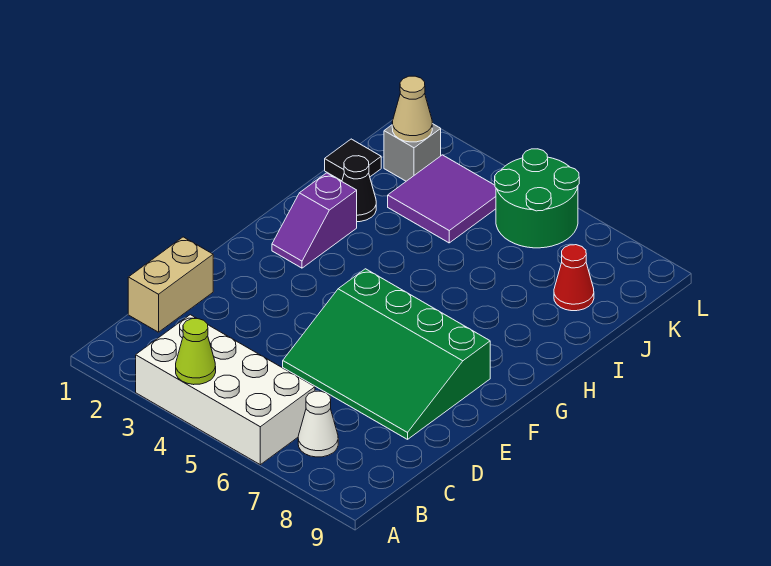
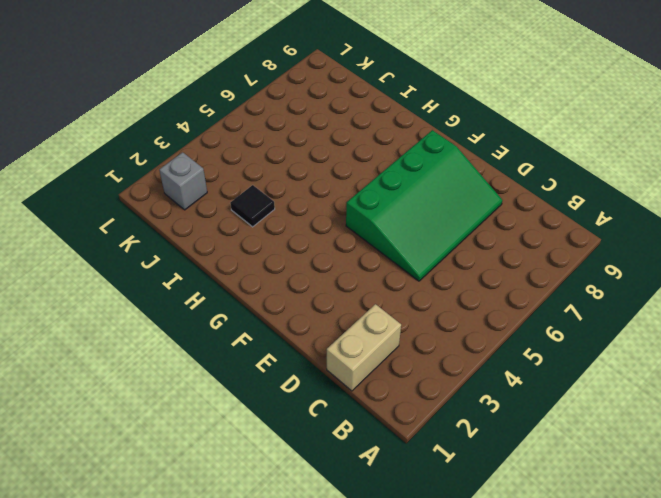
tan brick C1:C2 level 1 -> tan brick C1:D1 level 1
black tile I3 level 1 -> black tile J1 level 1
none -> white brick A3:B6 level 1
none -> white cone B7 level 1
none -> purple slope G2:H2 level 1 top H

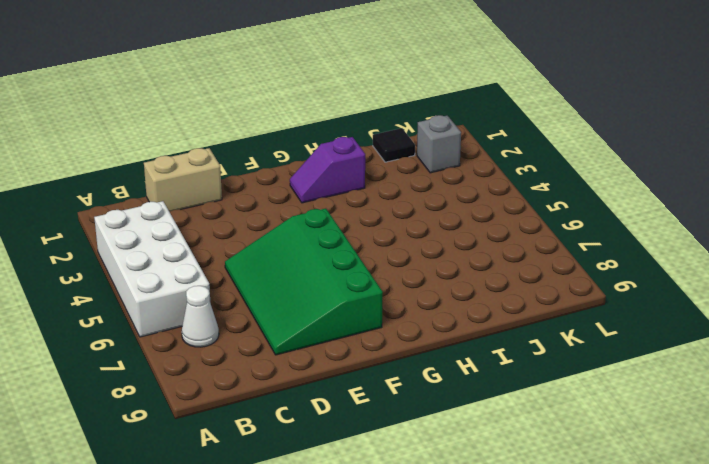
none -> black cone I2 level 1
none -> purple tile J3:K4 level 1
none -> red cone J8 level 1

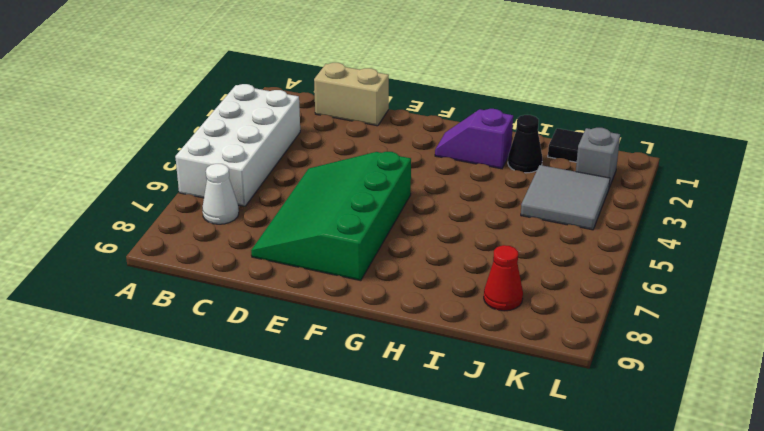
grey tile J3:K4 level 1 -> purple tile J3:K4 level 1
none -> green round brick K5:L6 level 1
none -> lime cone A4 level 2
none -> tan cone K2 level 2

